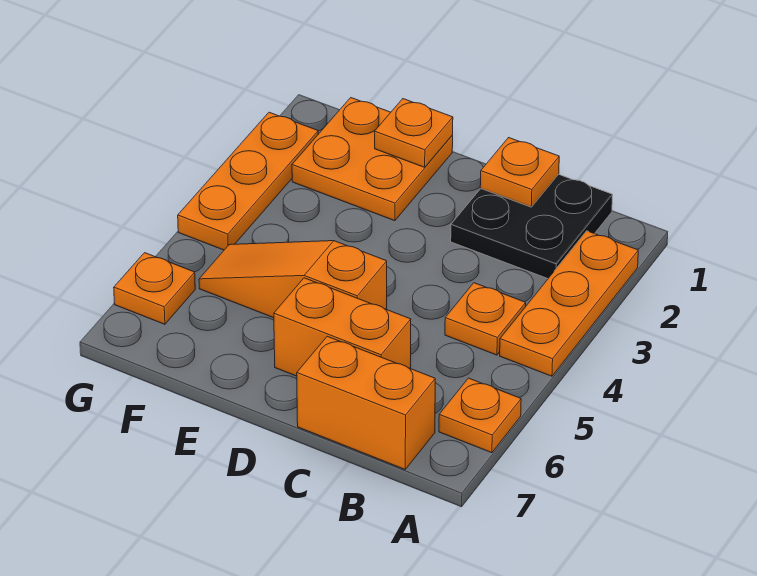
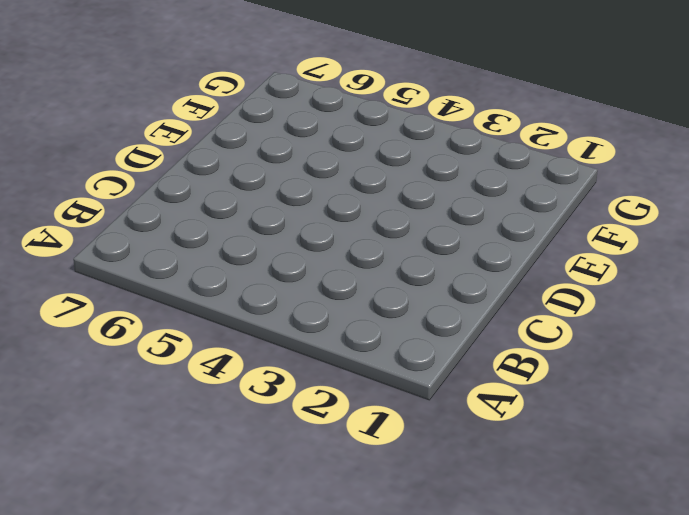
none -> orange plate A2:A4 level 1
none -> orange plate A6 level 1
none -> black plate B1:C2 level 1

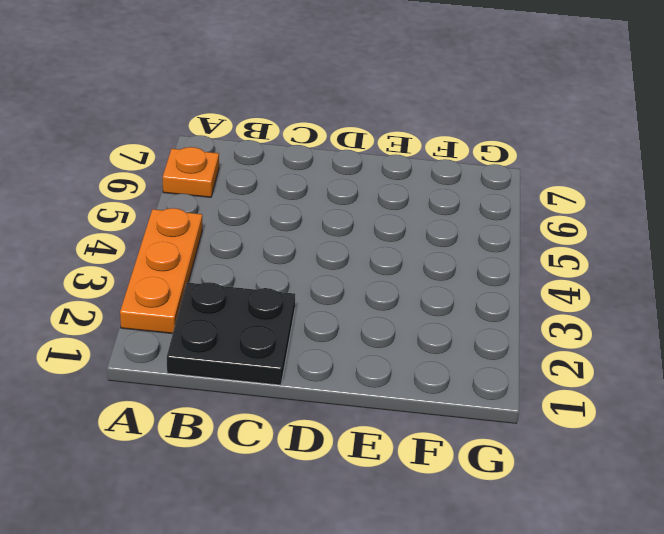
none -> orange plate B4 level 1
none -> orange brick B7:C7 level 1
none -> orange brick C6:D6 level 1

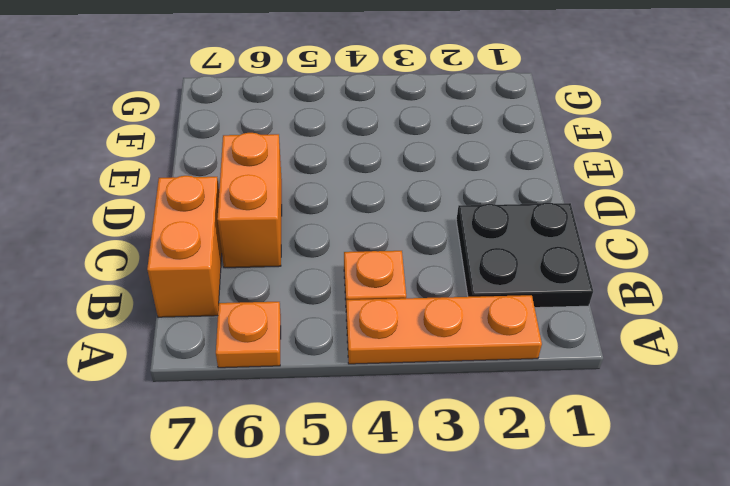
none -> orange slope D5:F5 level 1 top D
none -> orange plate E1:F2 level 1
none -> orange plate G2:G4 level 1

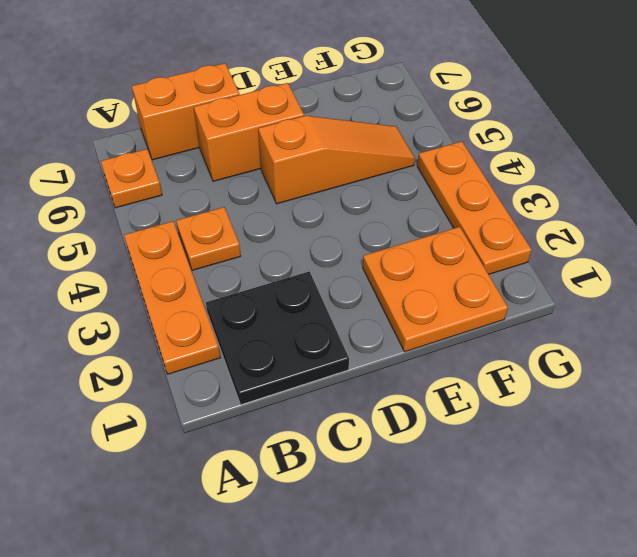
none -> orange plate G6 level 1
none -> orange plate C1 level 2
none -> orange plate E1 level 2

